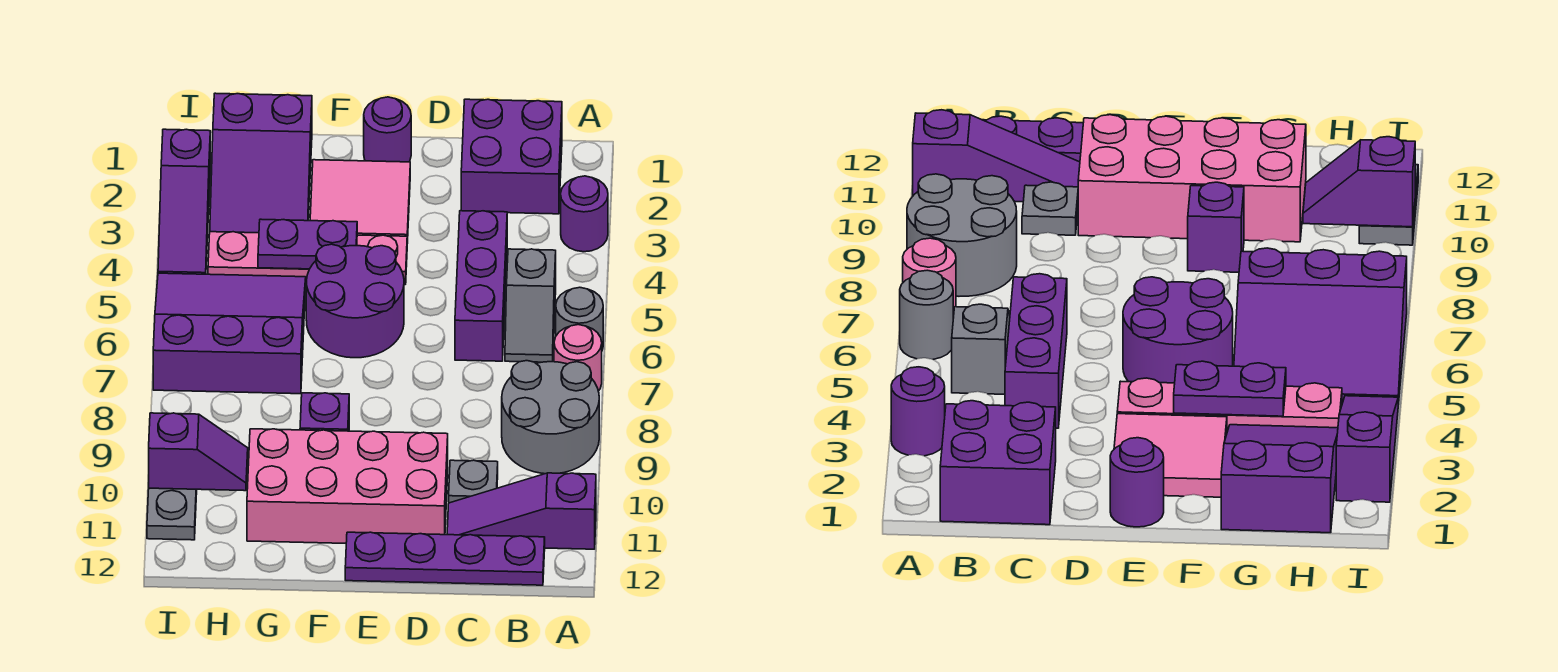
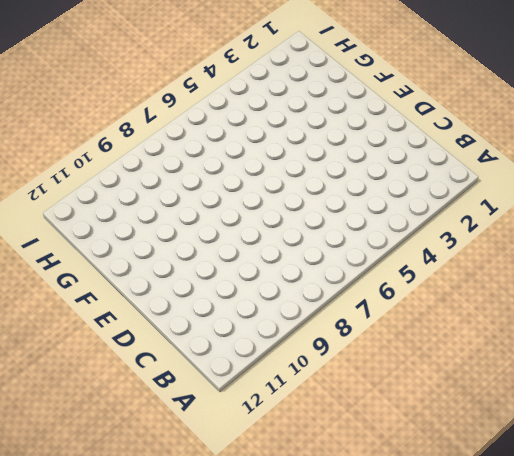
none -> purple round brick A3 level 1
none -> grey round brick A6 level 1
none -> pink round brick A7 level 1

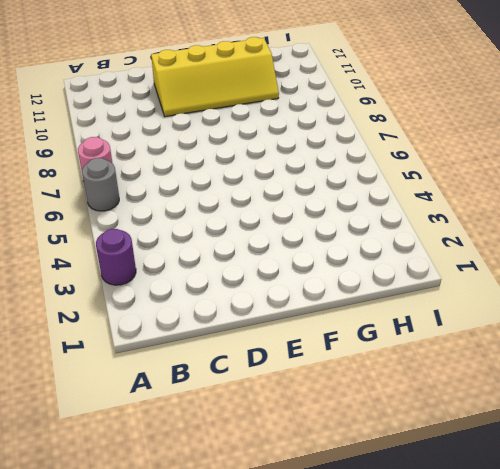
yellow slope D10:G11 level 1 top 11 -> pink brick D10:G11 level 1
none -> grey round brick A8:B9 level 1
none -> purple slope A11:C11 level 1 top A
none -> purple brick B1:C2 level 1

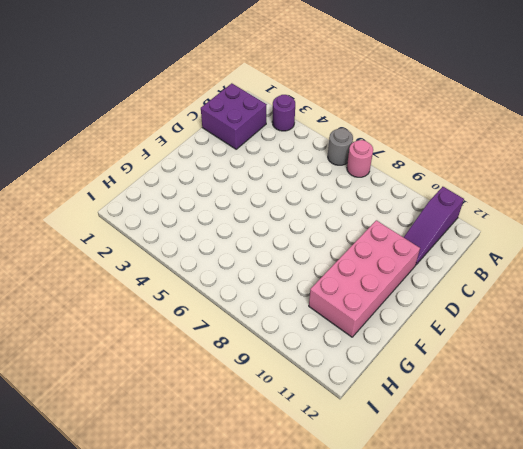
none -> grey round brick A8:B9 level 1
none -> grey slope B5:B6 level 1 top 5
none -> purple plate B12:E12 level 1

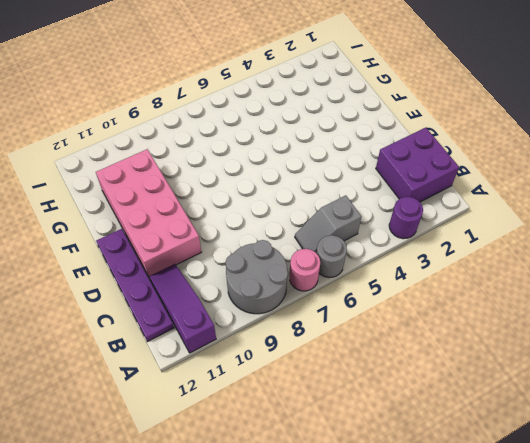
none -> purple brick C4:C6 level 1
none -> grey plate C10 level 1
none -> purple round brick E1 level 1

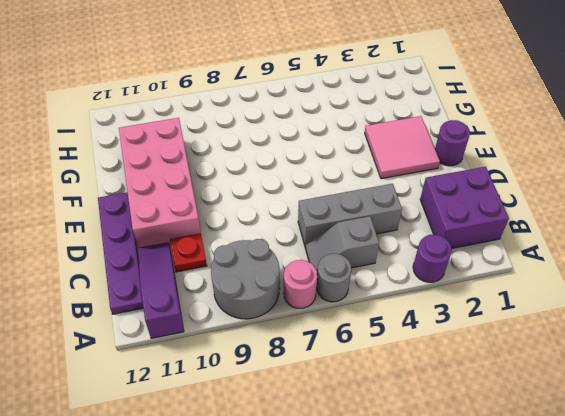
grey brick C4:C6 level 1 -> purple brick C4:C6 level 1
red plate C10 level 1 -> grey plate C10 level 1
none -> pink plate E4:H4 level 1
none -> purple round brick E5:F6 level 1
none -> purple brick F9 level 1

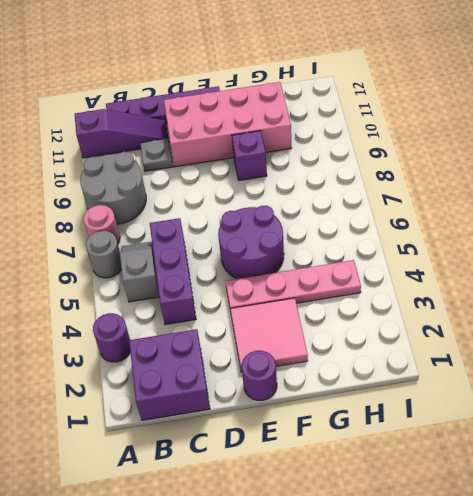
none -> purple slope G1:H3 level 1 top 1
none -> purple slope G5:I7 level 1 top 7
none -> purple slope I2:I4 level 1 top 2

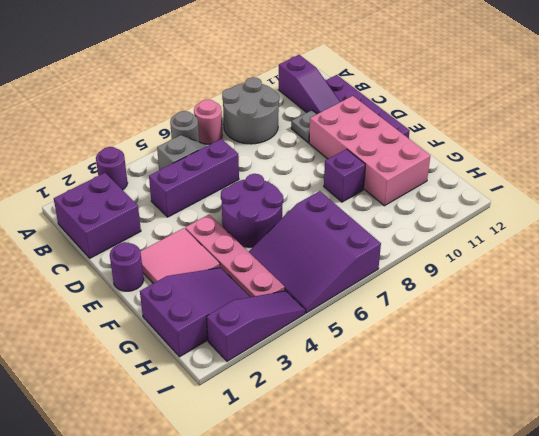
none -> grey plate I10:I11 level 1
none -> purple plate F4:G4 level 2
none -> purple slope H10:I10 level 2 top I

